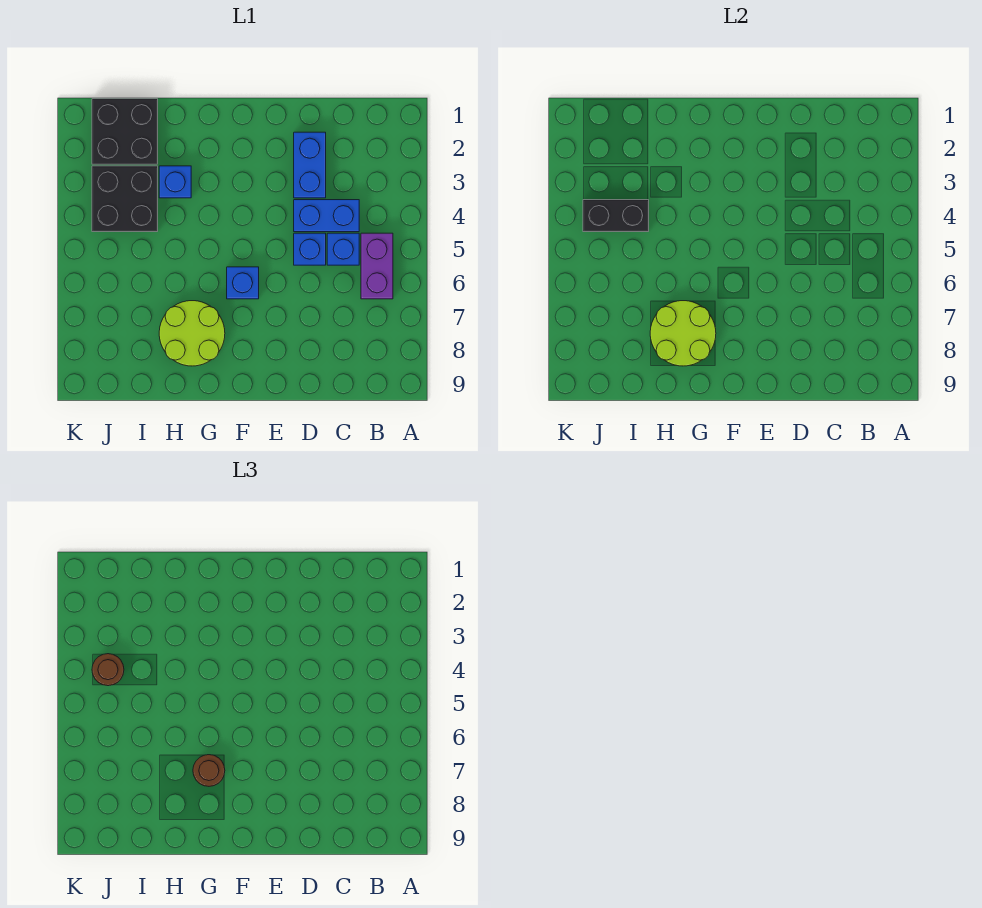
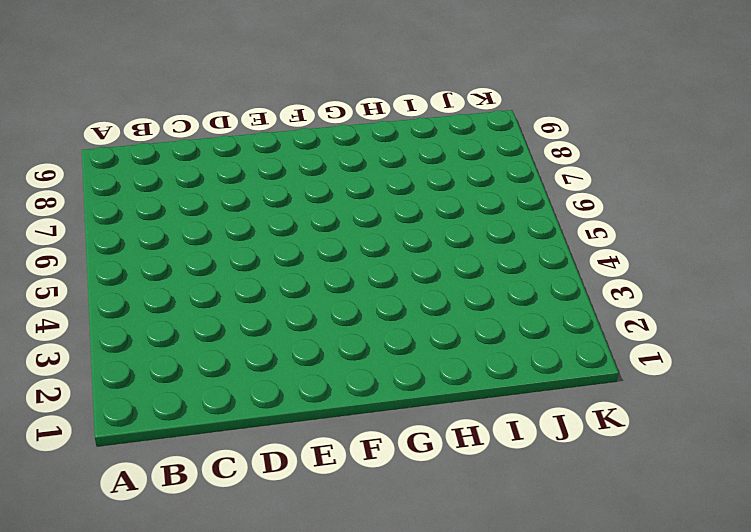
none -> purple brick B5:B6 level 1
none -> blue brick C4:D4 level 1
none -> blue brick C5 level 1

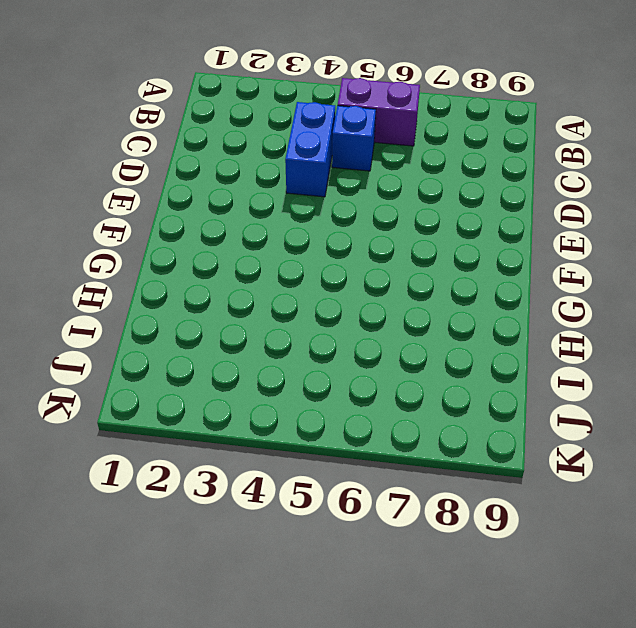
none -> blue brick D2:D3 level 1
none -> blue brick D5 level 1
none -> blue brick F6 level 1

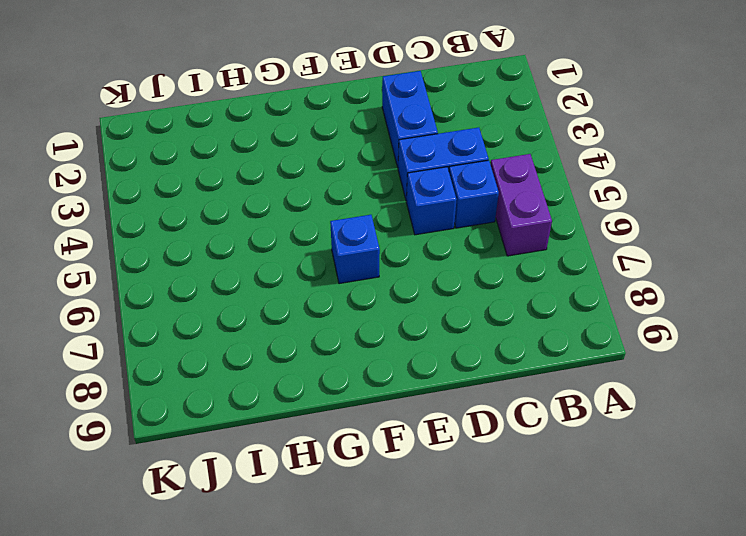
none -> lime round brick G7:H8 level 1
none -> blue brick H3 level 1
none -> black brick I1:J2 level 1

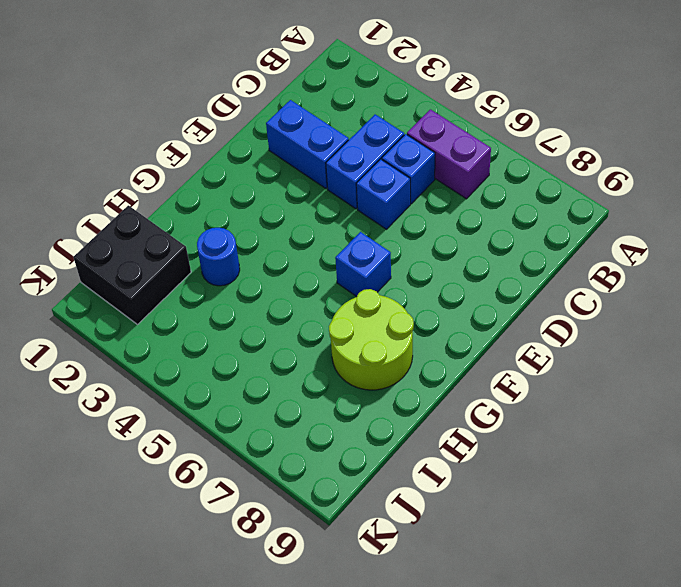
blue round brick H3 level 1 -> blue brick H3 level 1
none -> black brick I3:J4 level 1
none -> lime round brick G7:H8 level 2
none -> black brick I4:J4 level 2

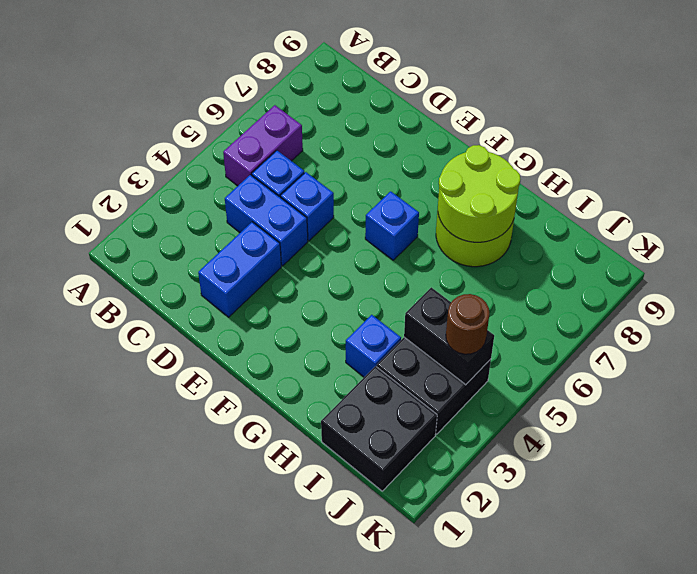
none -> brown round brick G7 level 3

